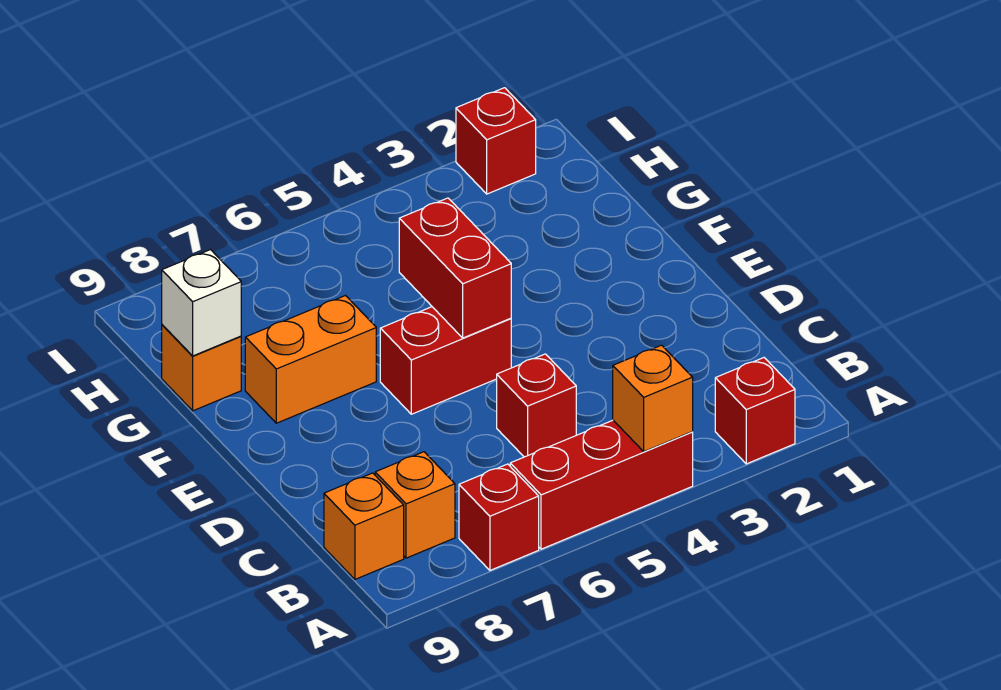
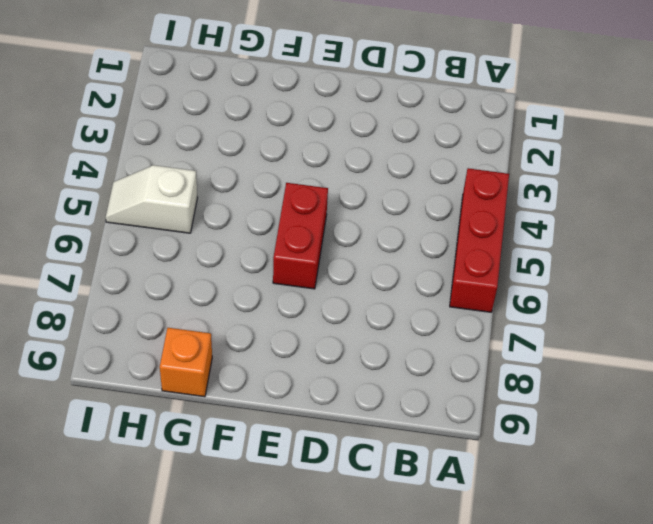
white slope H5:I5 level 1 top H -> none
none -> red brick A2 level 1
none -> red brick A7 level 1
none -> orange brick B8 level 1

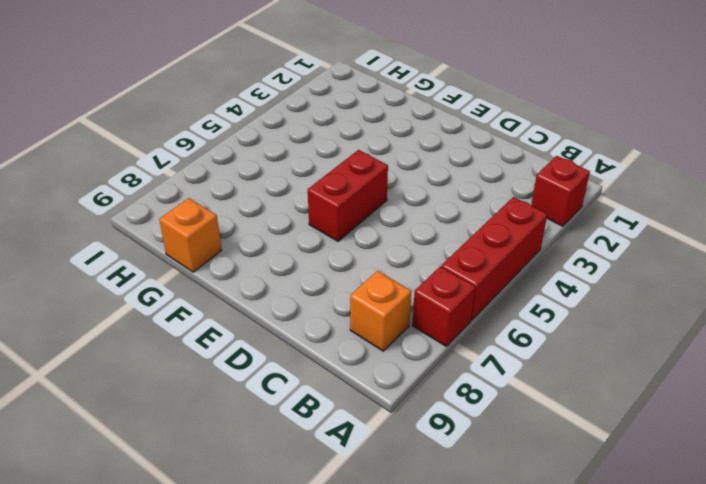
none -> orange brick B9 level 1
none -> red brick C5 level 1
none -> orange brick F7:F8 level 1

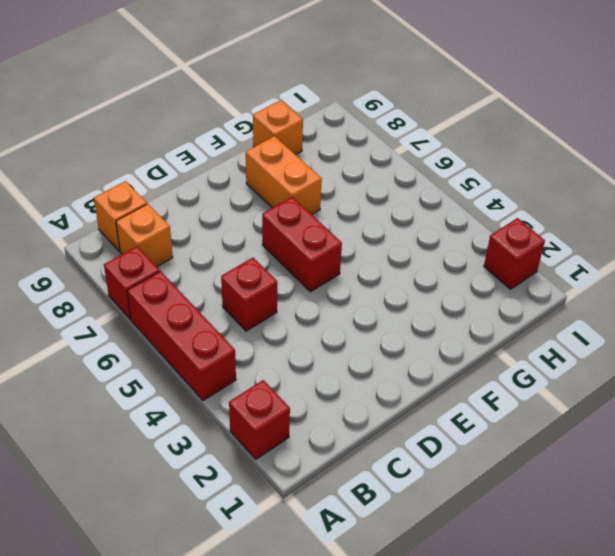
none -> orange brick A4 level 2
none -> red brick E5:F5 level 2
none -> white brick G9 level 2

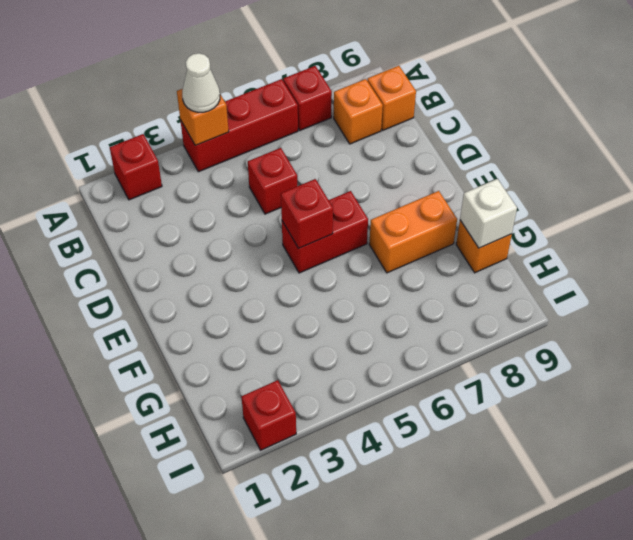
white cone A4 level 3 -> none
red brick E5 level 2 -> red brick E5:F5 level 2

